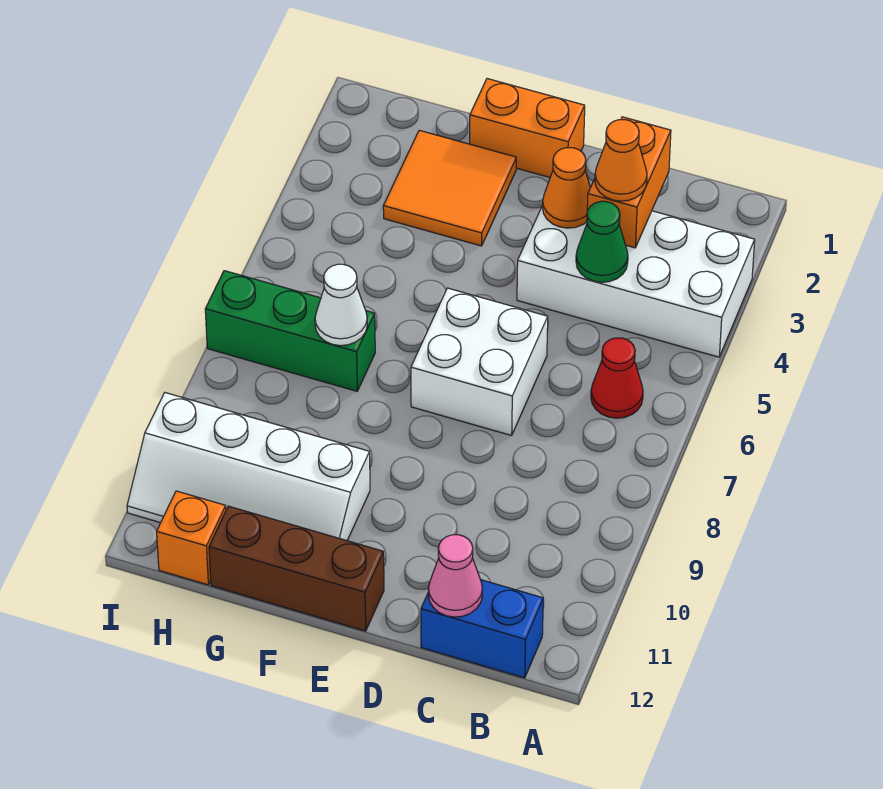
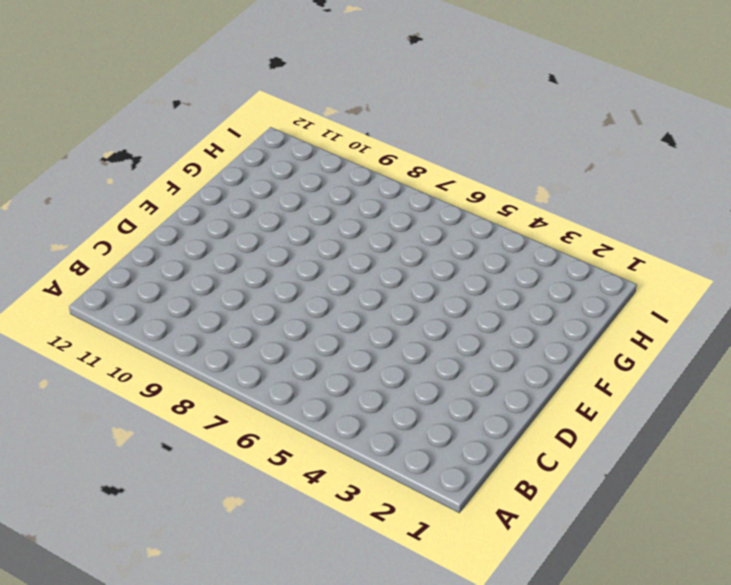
none -> white brick A3:D4 level 1
none -> red cone B6 level 1
none -> blue brick B12:C12 level 1

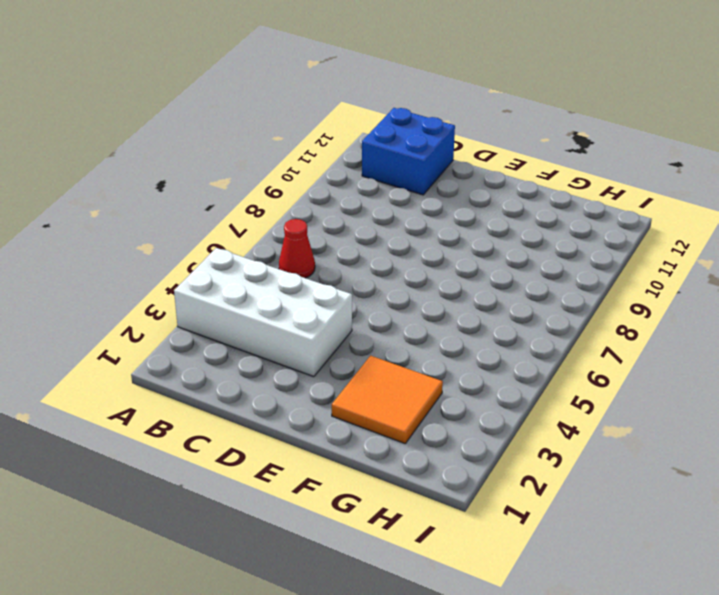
blue brick B11:C12 level 1 -> blue brick B12:C12 level 1
none -> white brick D6:E7 level 1
none -> orange brick E1:F1 level 1
none -> brown brick E12:G12 level 1

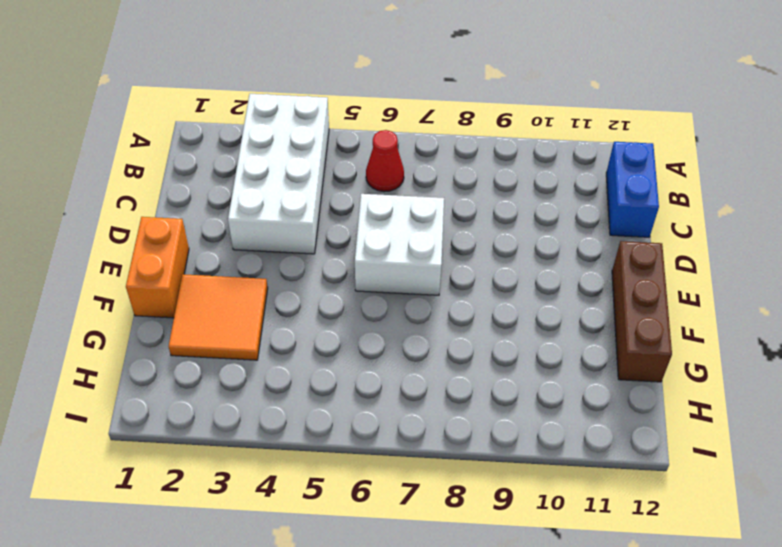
none -> white slope F10:I11 level 1 top 10
none -> green brick G7:I7 level 1
none -> orange brick H12 level 1

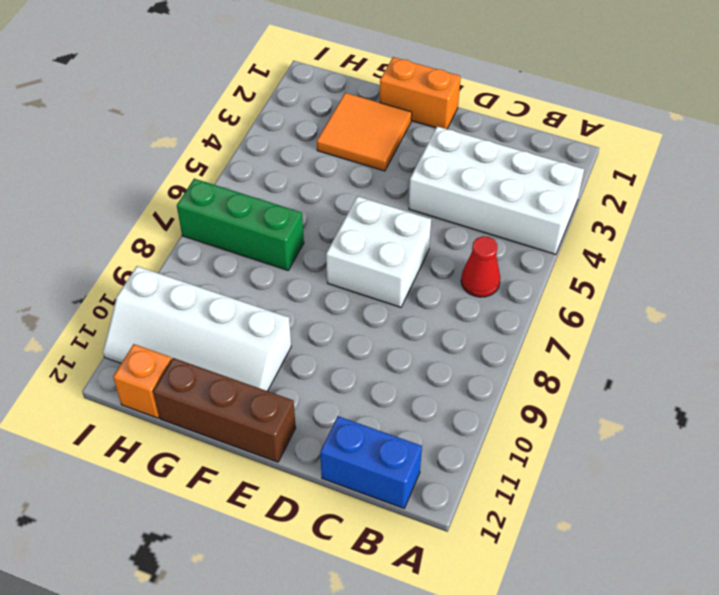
none -> orange brick C2:C3 level 2
none -> green cone C4 level 2
none -> pink cone C12 level 2

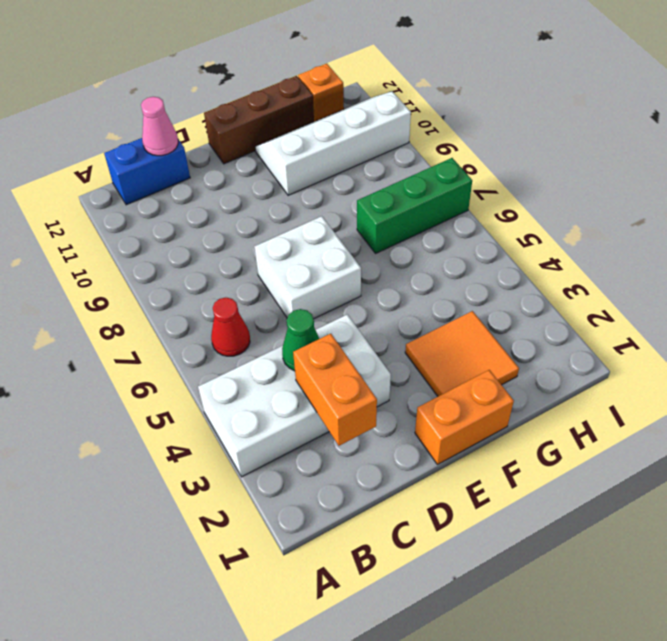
none -> orange cone D3 level 2
none -> white cone G7 level 2
none -> orange cone C3 level 3

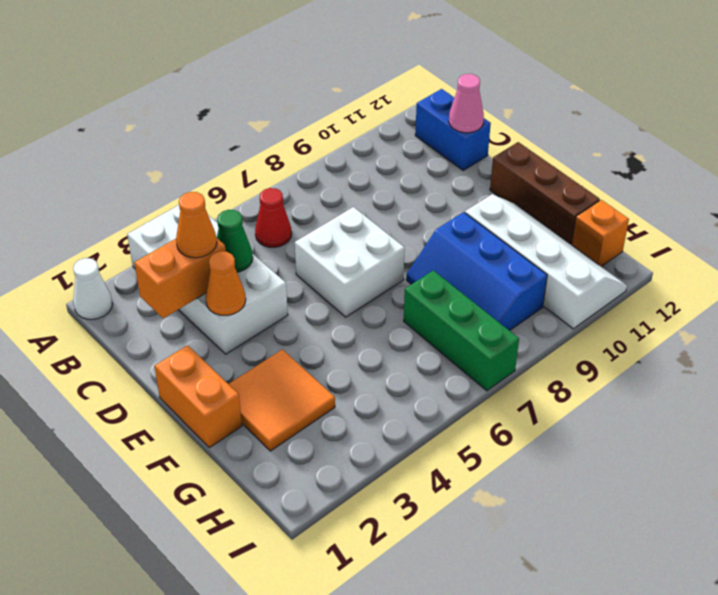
white cone A1 level 1 -> white cone G7 level 2
blue slope F8:H9 level 1 top 9 -> none

